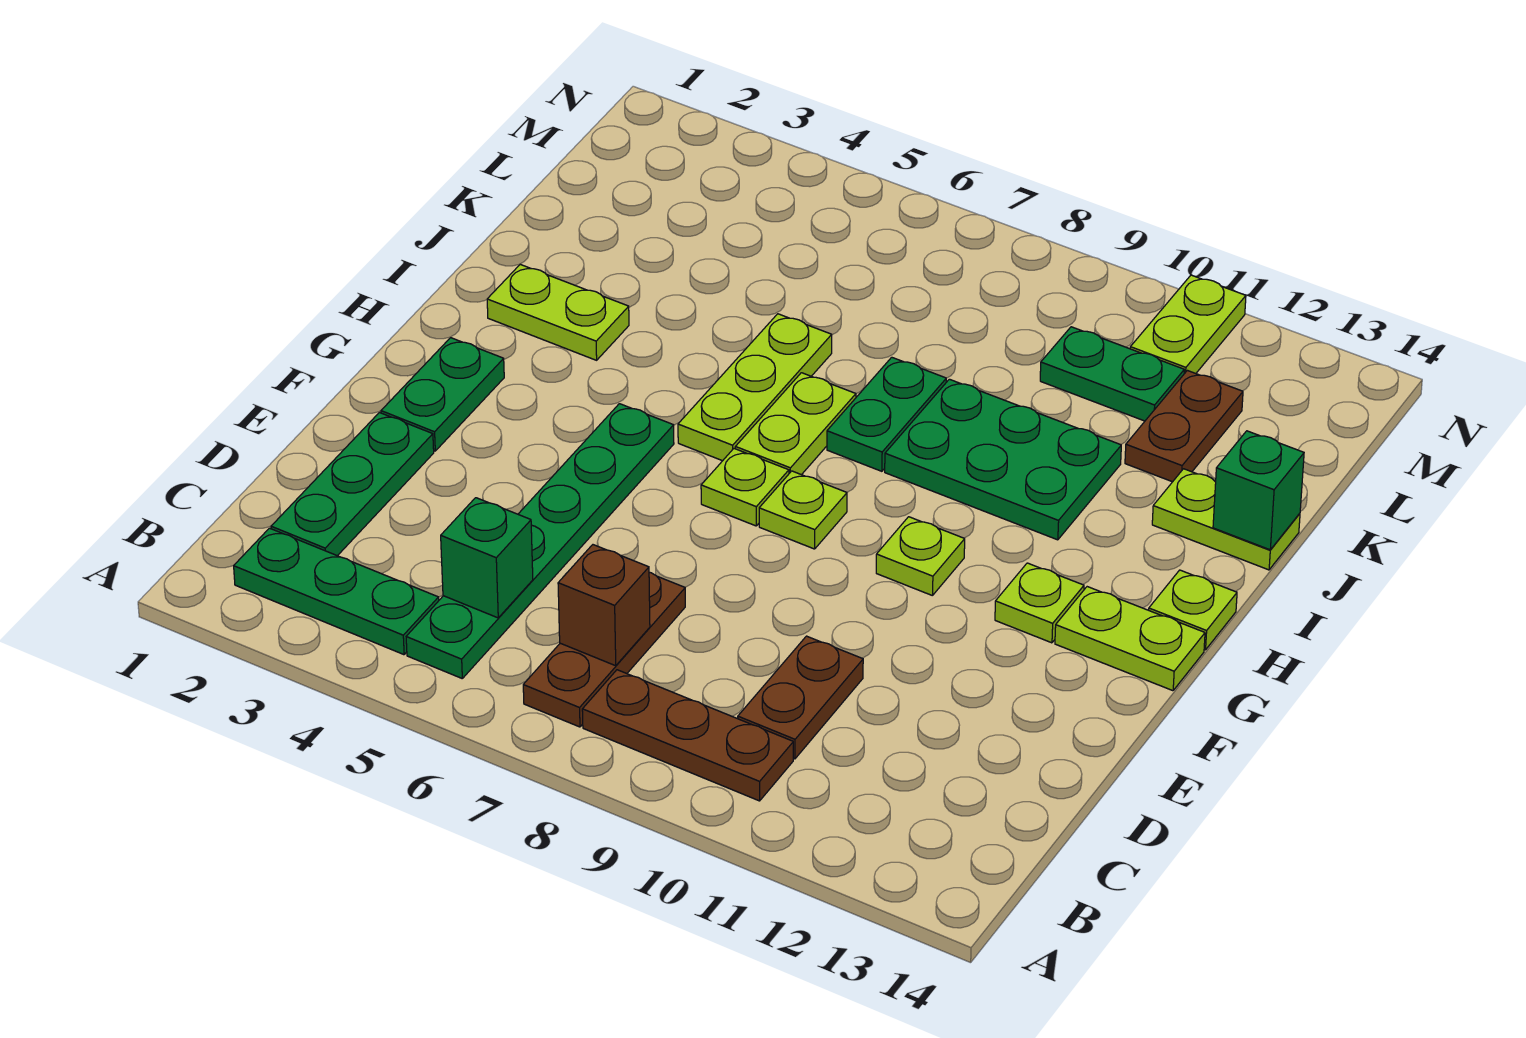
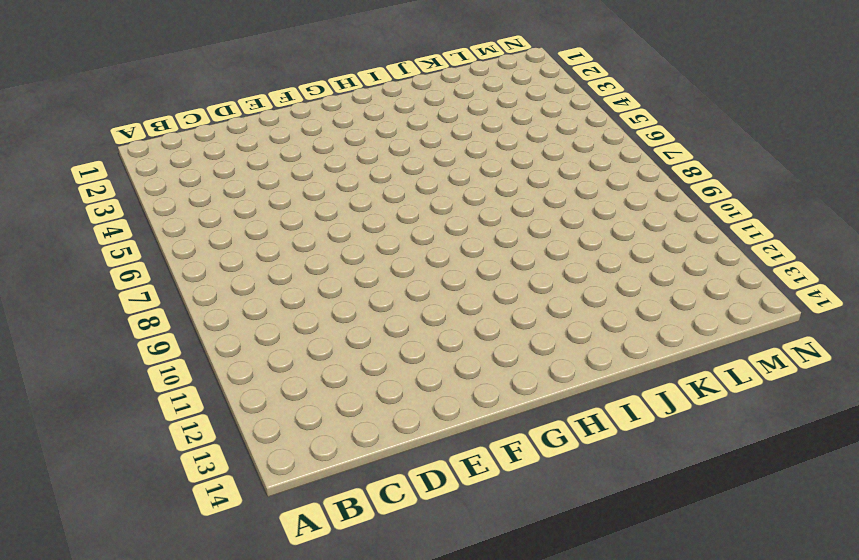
none -> green plate B2:B4 level 1
none -> green plate B5:G5 level 1
none -> brown plate B7:D7 level 1

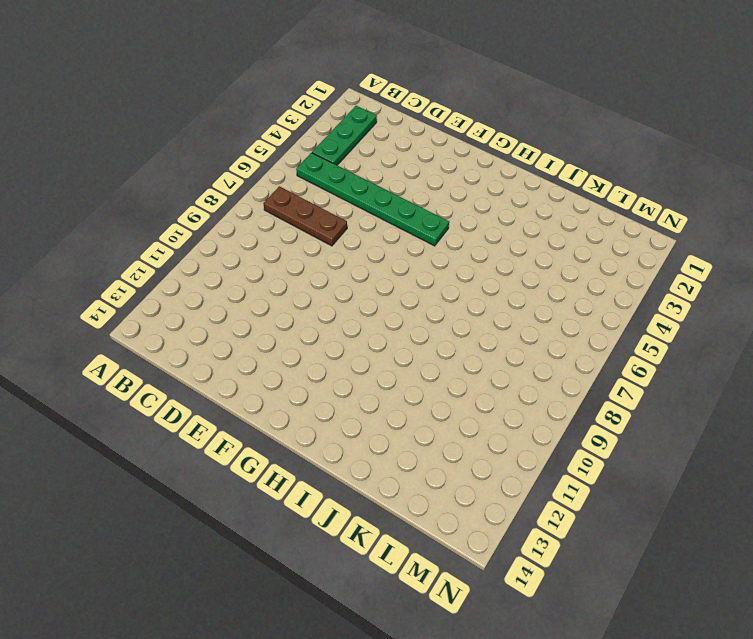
none -> brown plate B8:B10 level 1
none -> green plate C2:E2 level 1
none -> brown plate C10:D10 level 1

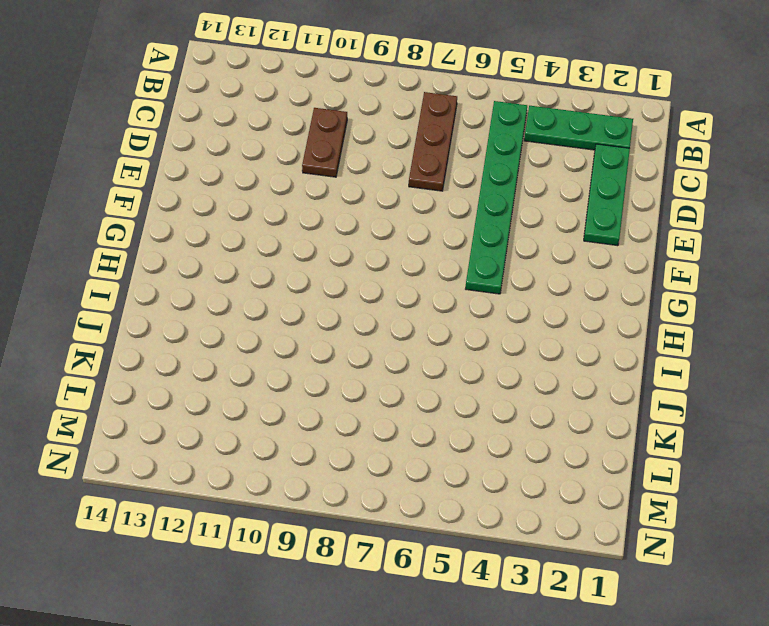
none -> brown plate B8:B10 level 1
none -> green plate F2:G2 level 1
none -> lime plate G7 level 1

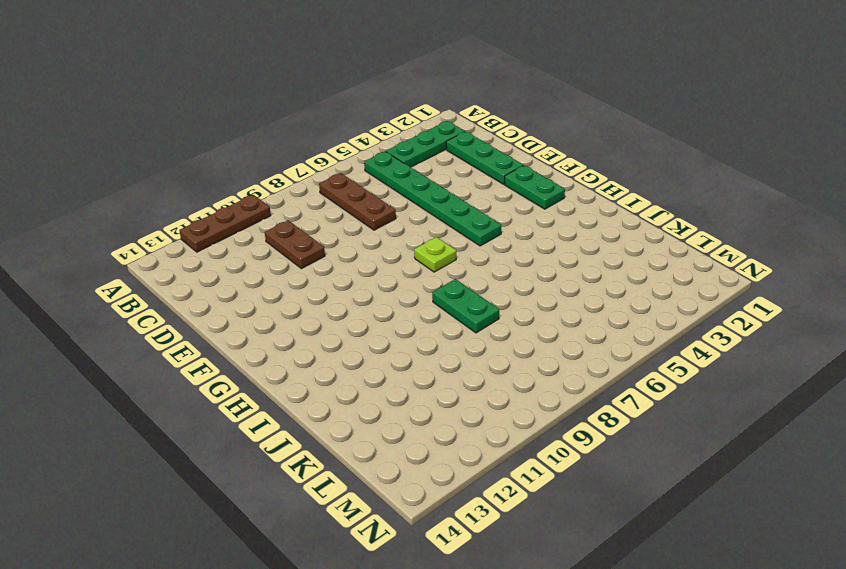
brown plate A10:A12 level 1 -> brown plate B8:B10 level 1
none -> lime plate G8 level 1
none -> lime plate G10 level 1
none -> lime plate G12 level 1

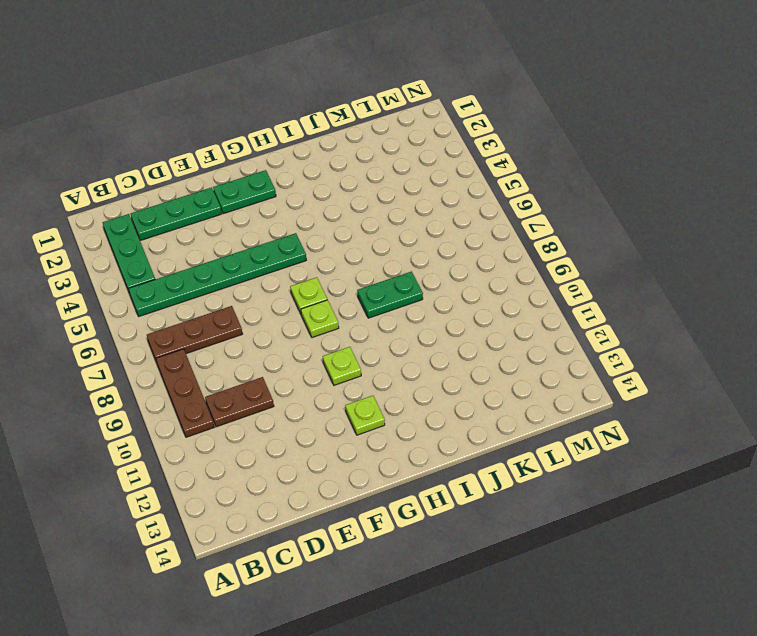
none -> lime plate G13:G14 level 1
none -> lime plate H6:J6 level 1
none -> lime plate H7:I7 level 1

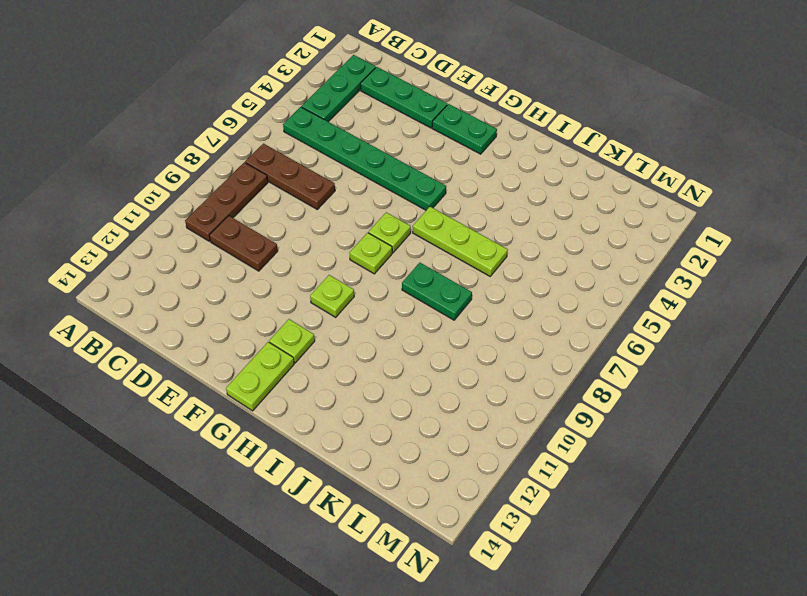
none -> lime plate H7:I7 level 1
none -> lime plate H14 level 1
none -> lime plate I2:I3 level 1

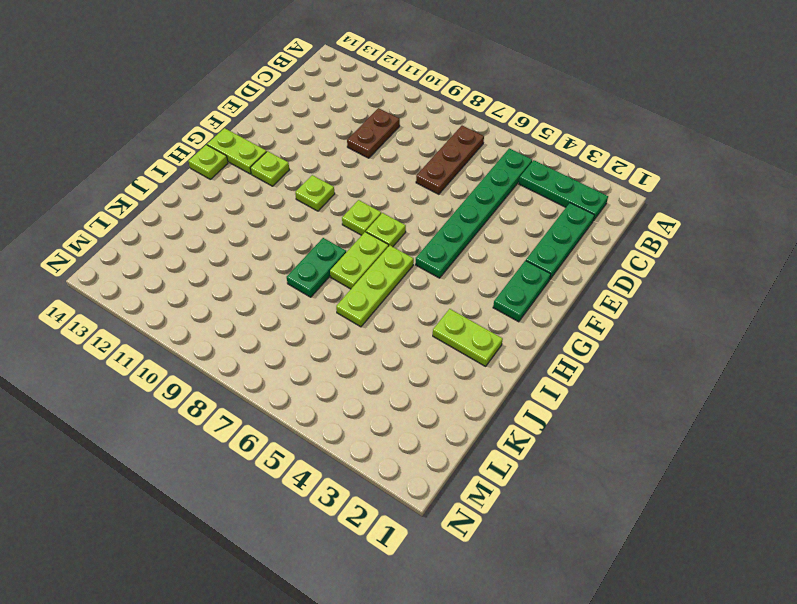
none -> brown plate B8:B10 level 1
none -> green plate I9:J11 level 1
none -> lime plate J13:J14 level 1

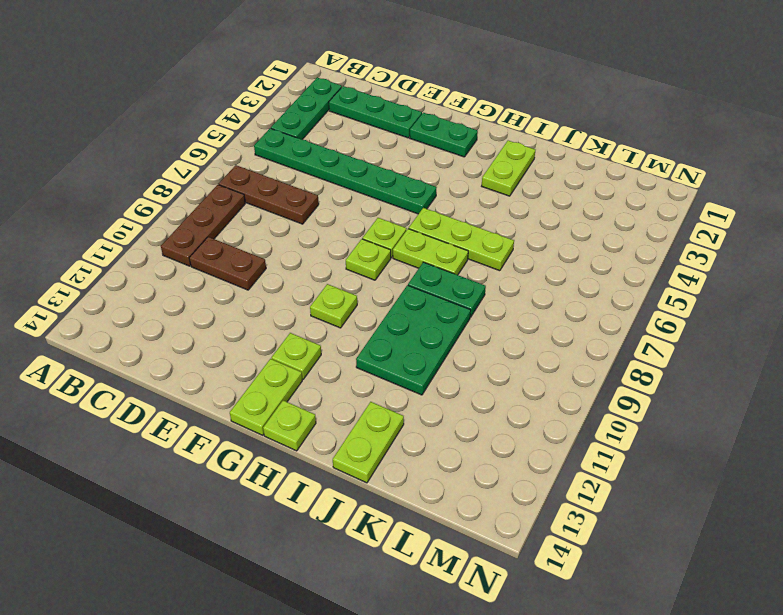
none -> brown plate K12:L12 level 1
none -> green plate L10:L11 level 1
none -> lime plate M11:N11 level 1

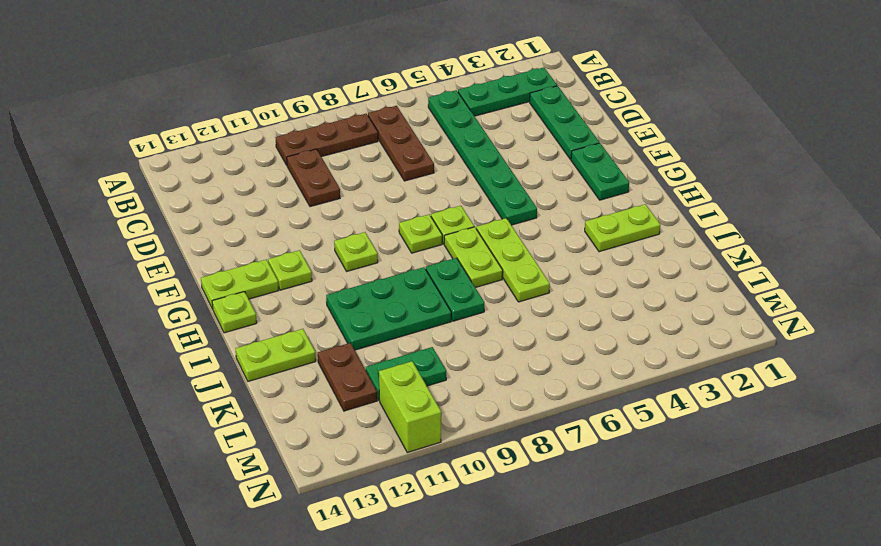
lime brick M11:N11 level 1 -> lime plate M11:N11 level 1
none -> green brick C5 level 2
none -> brown brick C7 level 2
none -> green brick J14 level 2

